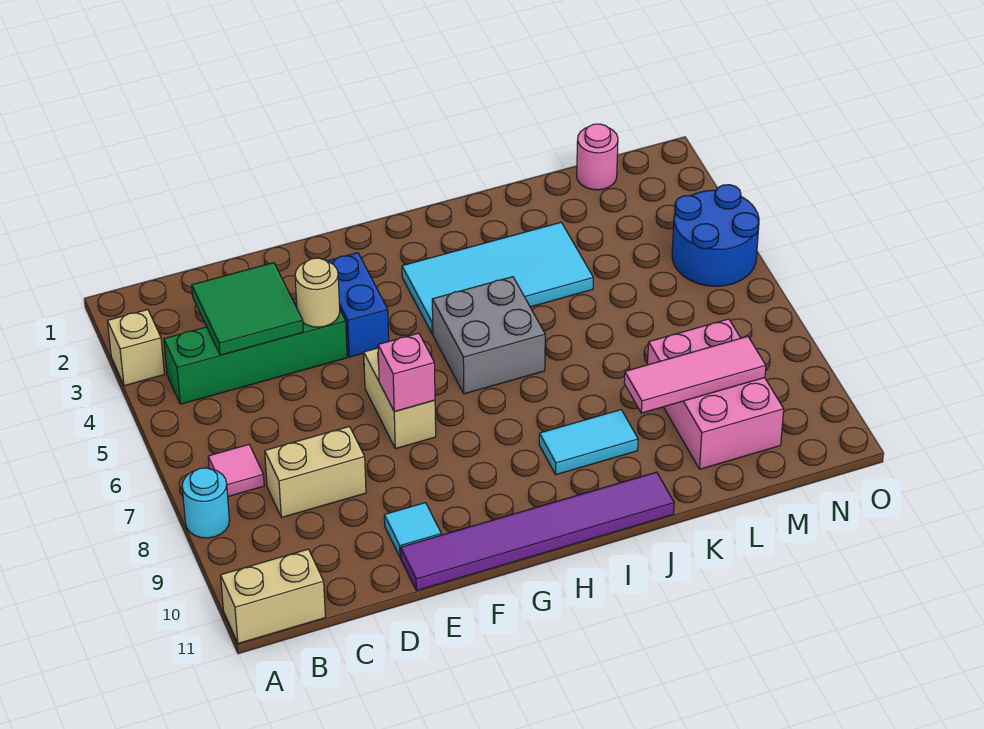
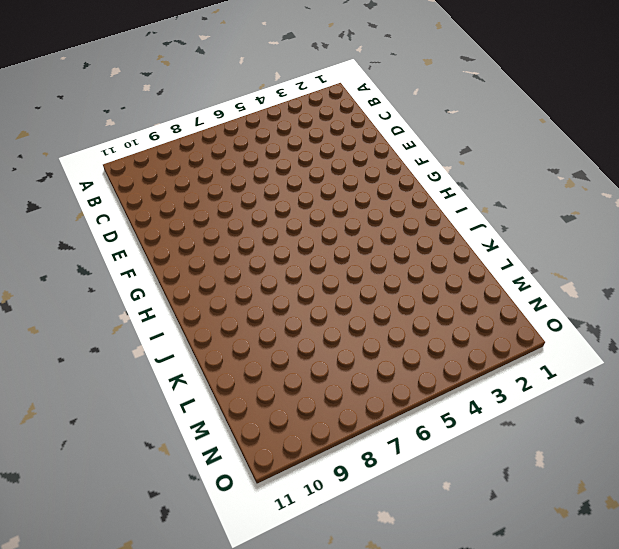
none -> tan brick A3 level 1
none -> cyan round brick A8 level 1
none -> tan brick A11:B11 level 1

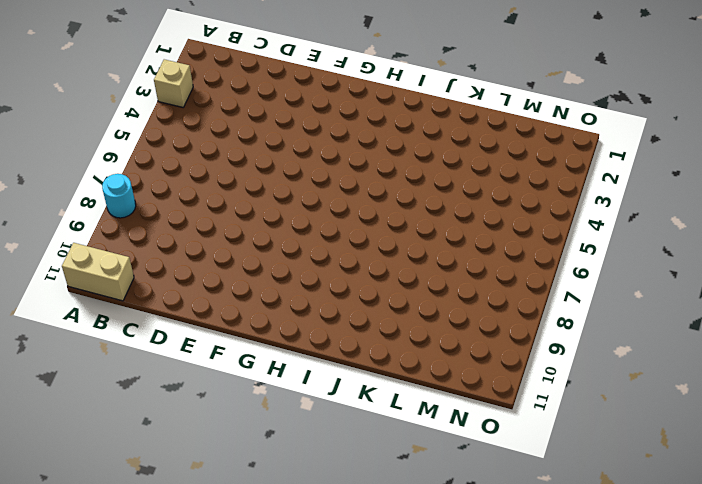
none -> green brick B4:E4 level 1
none -> pink tile B7 level 1
none -> tan brick C8:D8 level 1

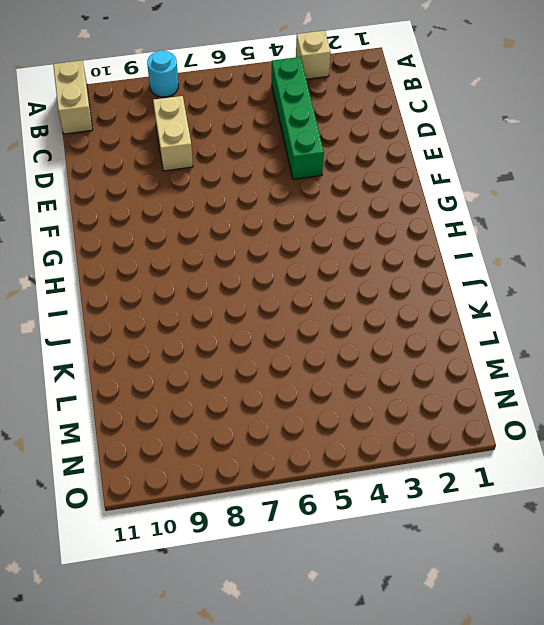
none -> pink tile B7 level 1
none -> cyan tile E10 level 1
none -> purple tile E11:J11 level 1

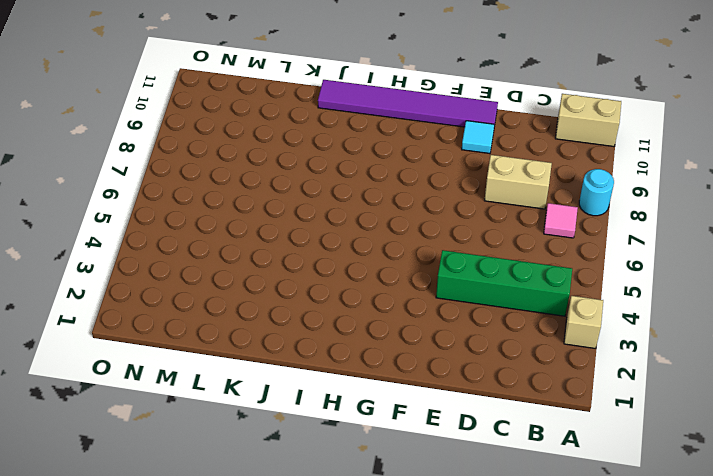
none -> blue brick F3:F4 level 1
none -> tan brick F6:F7 level 1
none -> cyan tile H3:K4 level 1

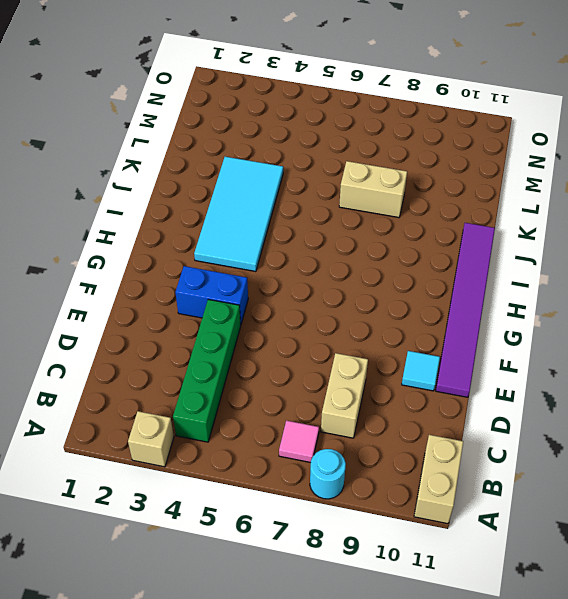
tan brick K7:K8 level 1 -> tan brick F6:F7 level 1
none -> grey brick H5:I6 level 1
none -> cyan tile I9:J9 level 1
none -> pink brick L8:M10 level 1

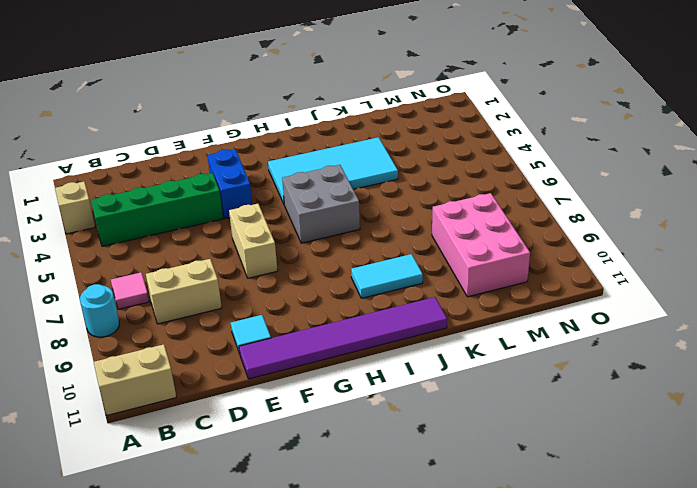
none -> pink round brick M1 level 1
none -> blue round brick N4:O5 level 1
none -> green tile C3:D4 level 2

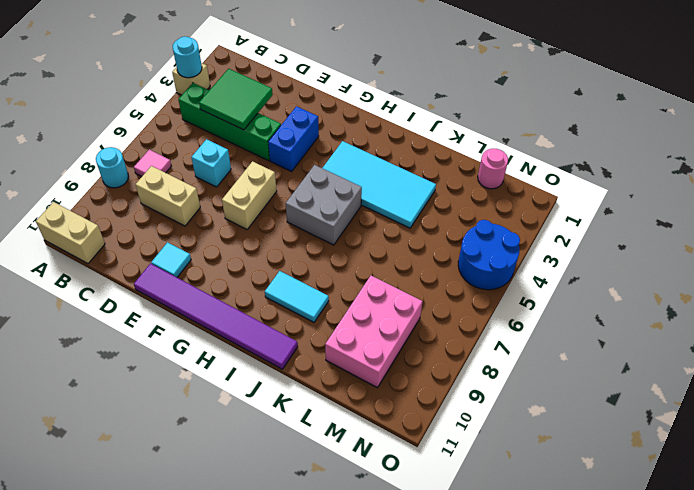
cyan round brick A3 level 2 -> none
cyan brick D6 level 1 -> none
none -> tan round brick E4 level 2
none -> pink brick F7 level 2
none -> pink tile K9:M9 level 2

